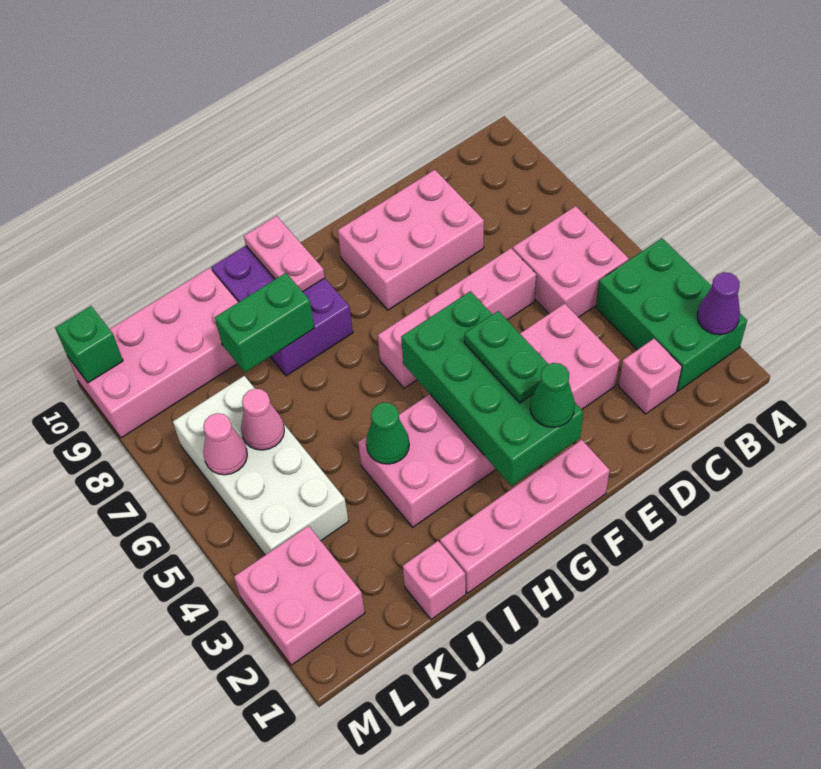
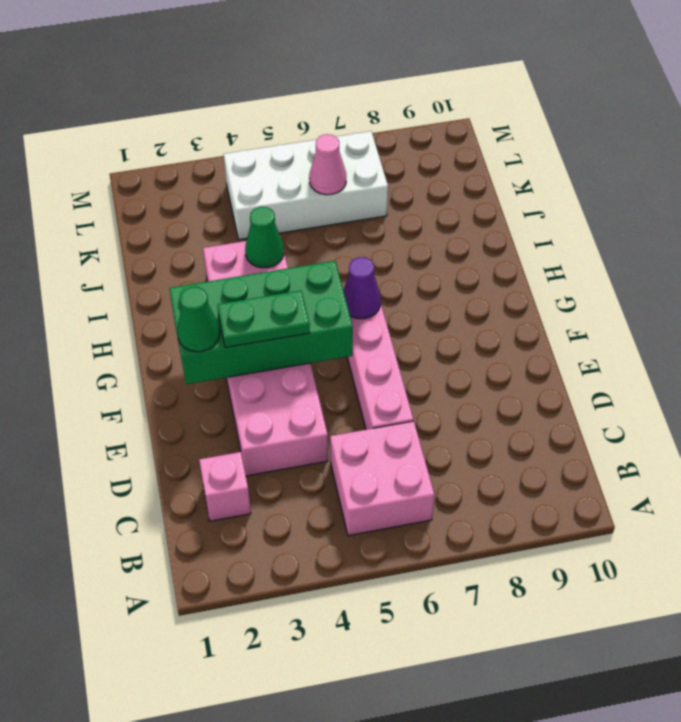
purple cone G6 level 2 -> purple cone A2 level 2
none -> green brick A2:B4 level 1
none -> pink brick D8:F9 level 1
none -> pink brick F1:I1 level 1

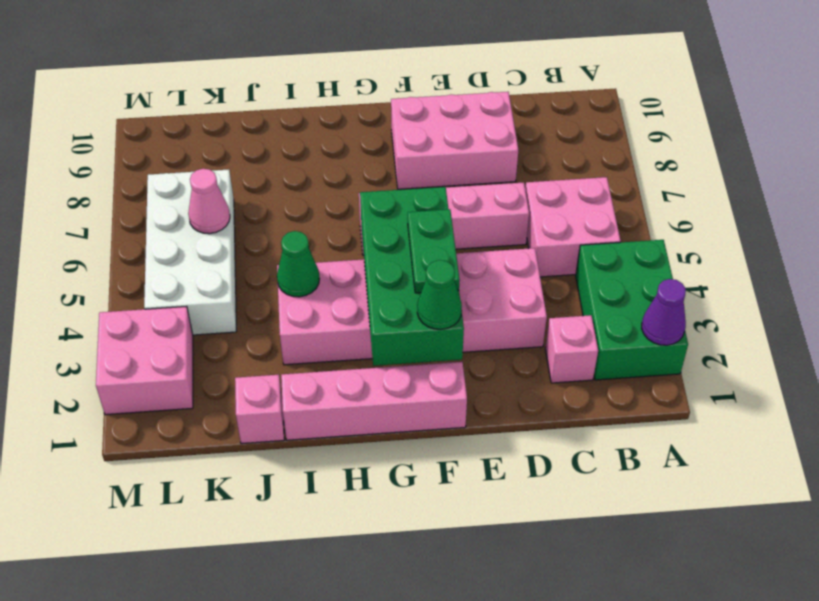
none -> purple brick H8:I10 level 1
none -> pink brick J9:M10 level 1
none -> pink plate H9:H10 level 2

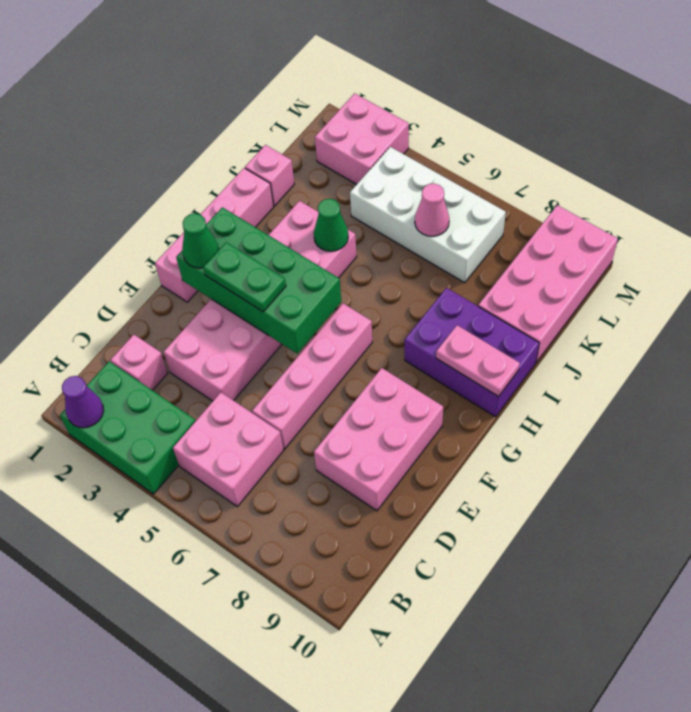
none -> green brick I8:J8 level 2
none -> pink cone L6 level 2
none -> green brick M10 level 2

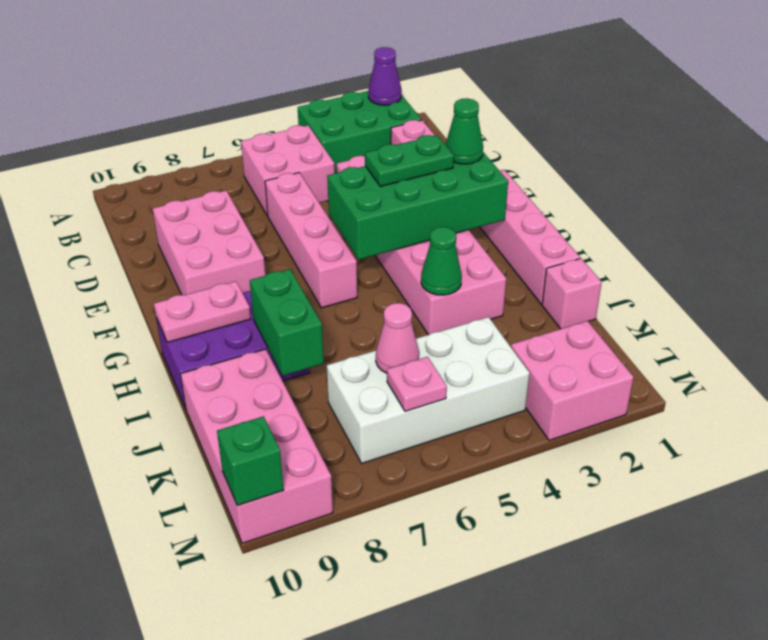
pink plate L6 level 2 -> pink cone L6 level 2

